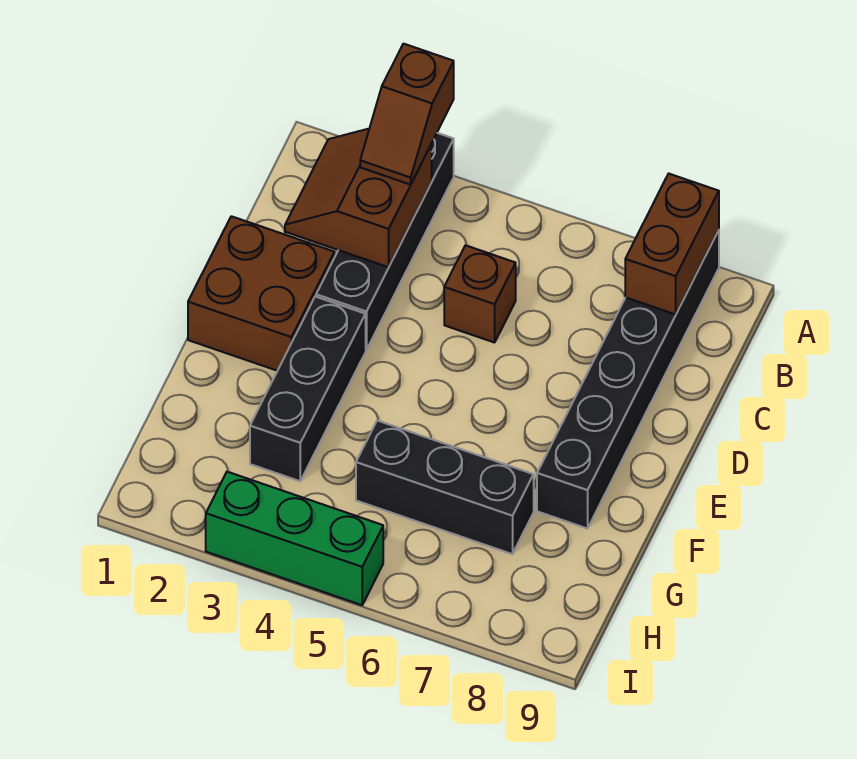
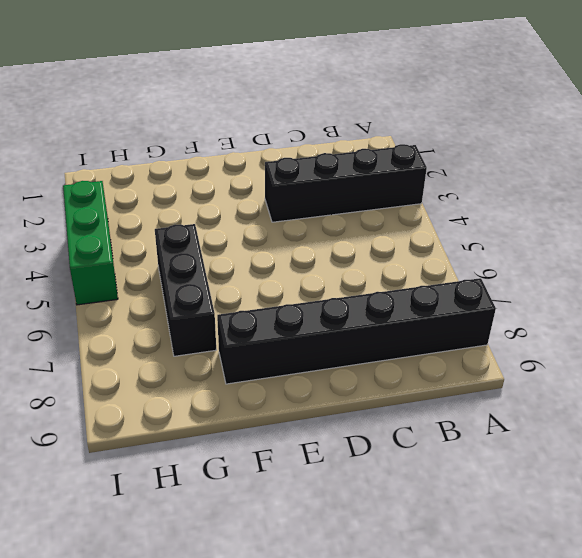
none -> brown brick C5 level 1
none -> brown brick D1:E2 level 1

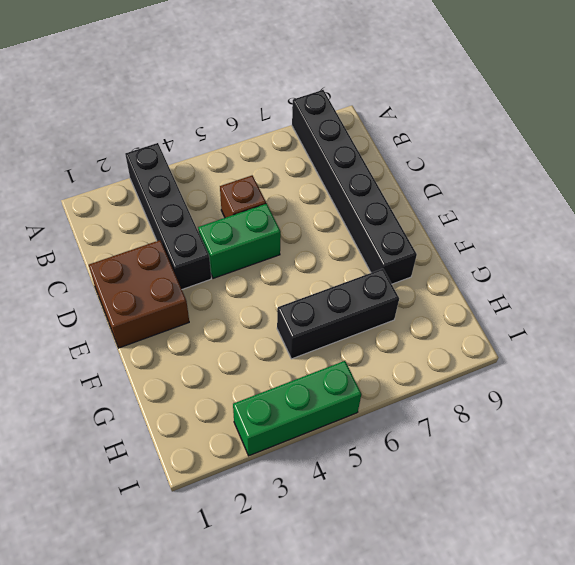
green brick D4:D5 level 1 -> none
none -> black brick E3:G3 level 1
none -> brown brick A8:B8 level 2

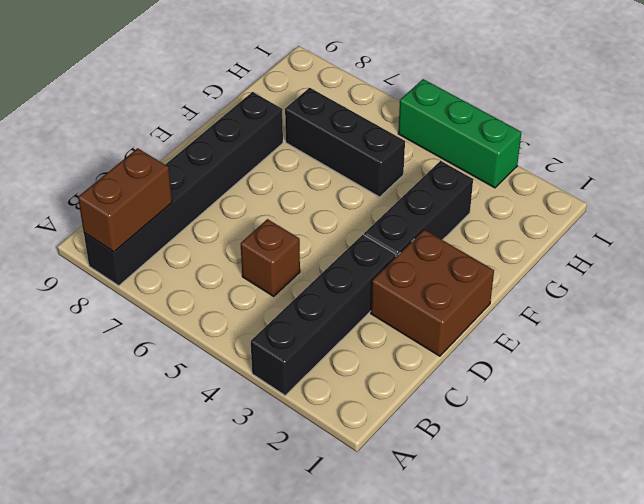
none -> brown slope B2:C3 level 2 top 3
none -> brown slope A3:B3 level 3 top A

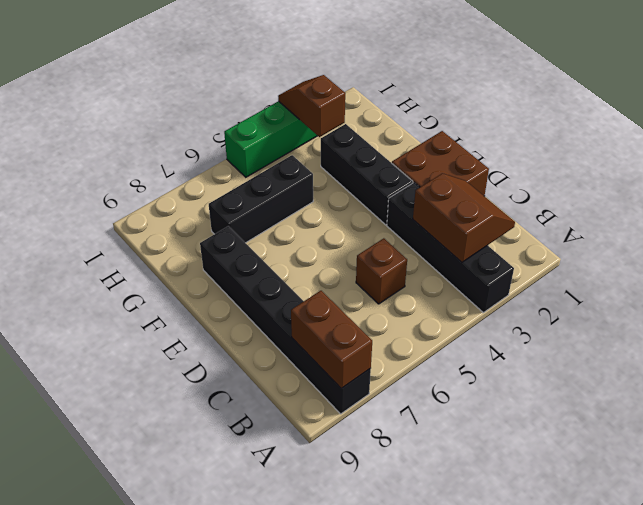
brown slope H3:I3 level 2 top H -> brown slope A3:B3 level 3 top A

